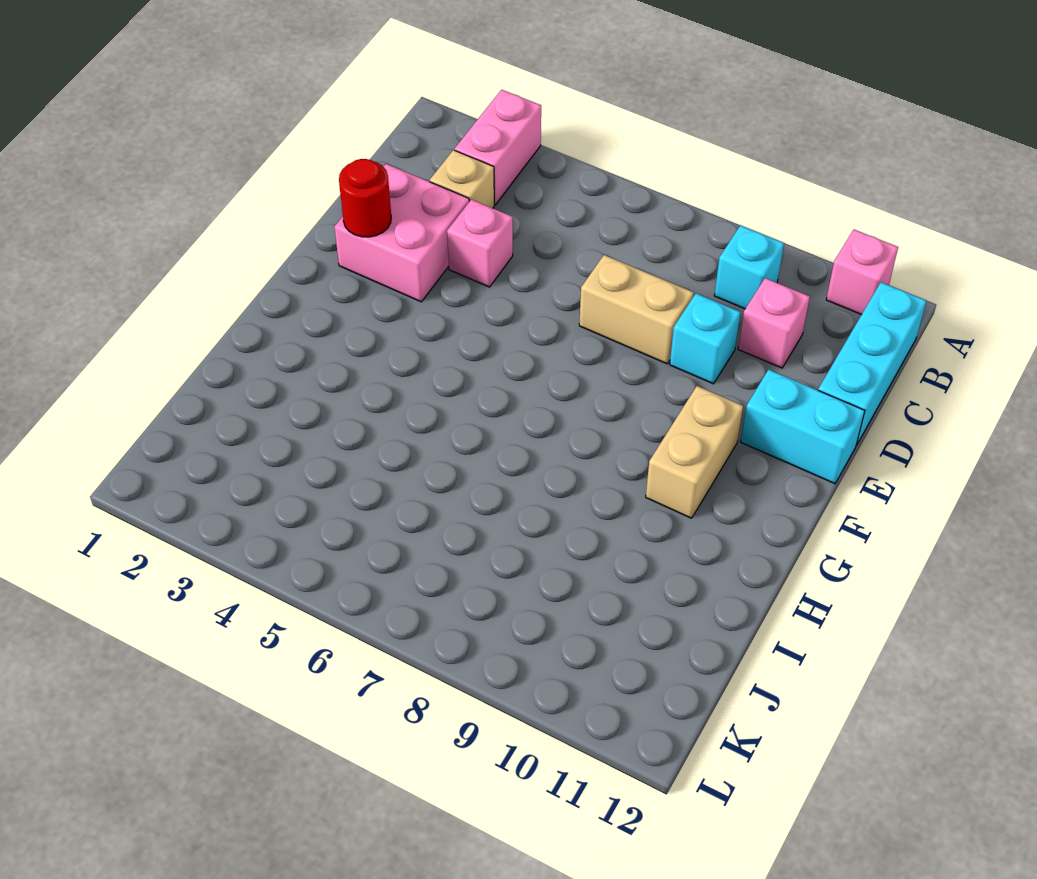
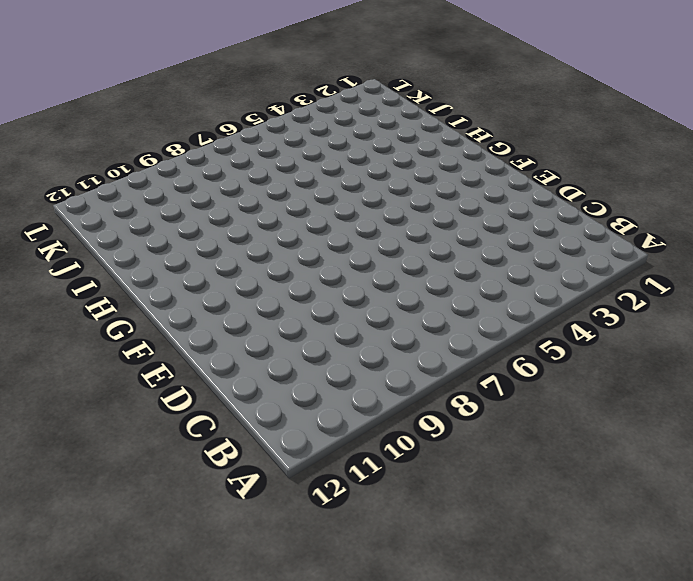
none -> pink brick A3:B3 level 1
none -> pink brick A11 level 1
none -> cyan brick B9 level 1

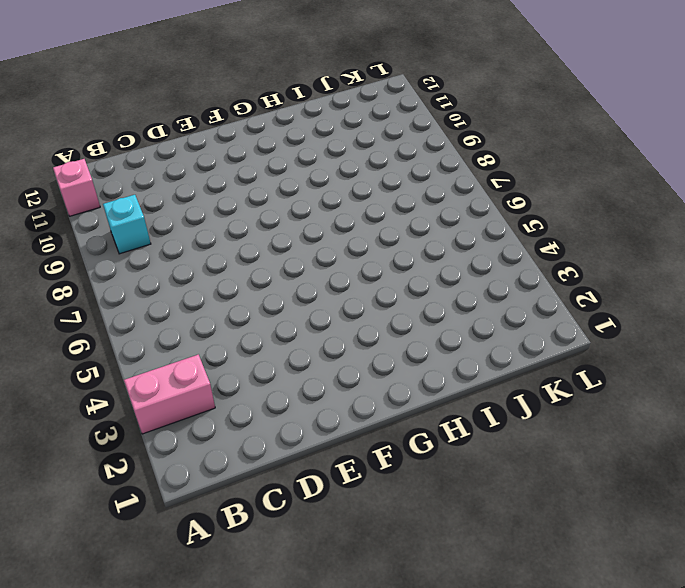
none -> cyan brick B12:D12 level 1
none -> tan brick C3 level 1
none -> pink brick C10 level 1

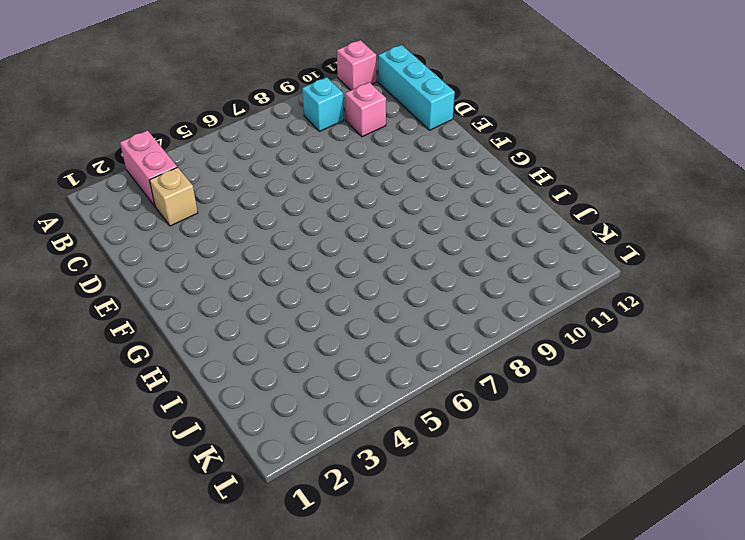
none -> pink brick D2:E3 level 1
none -> pink brick D4 level 1
none -> tan brick D7:D8 level 1

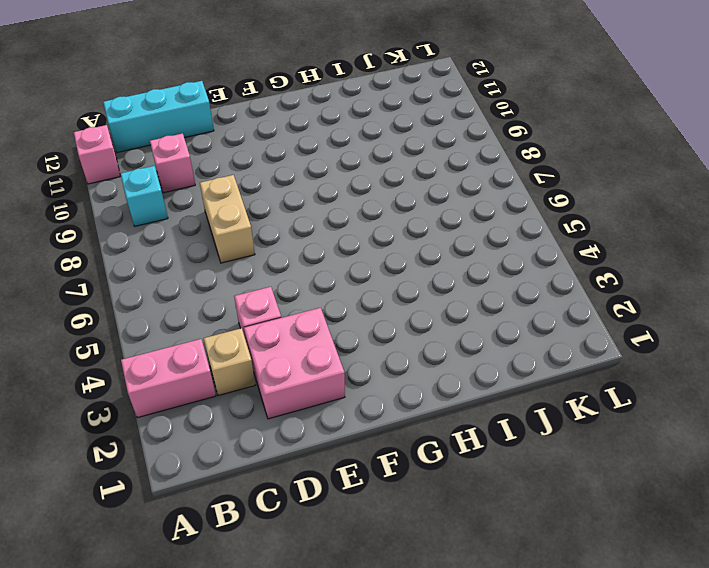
none -> cyan brick D9 level 1
none -> cyan brick E11:E12 level 1
none -> tan brick F10:G10 level 1

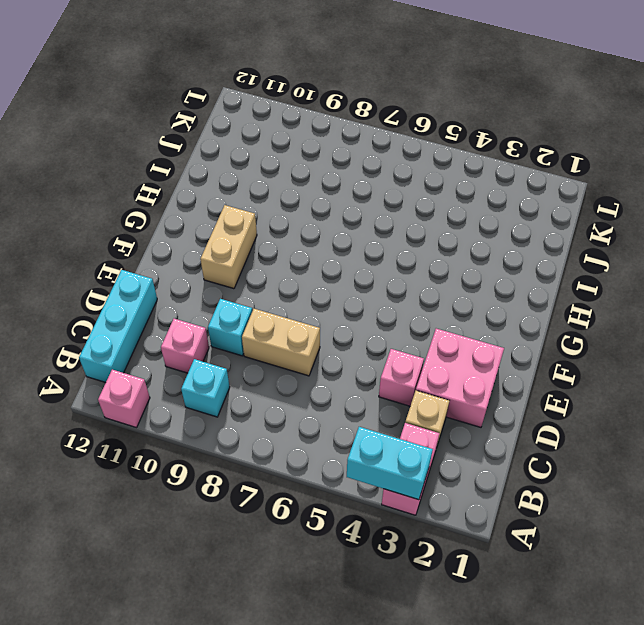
cyan brick A3:A4 level 2 -> cyan brick E11:E12 level 1
none -> red round brick E2 level 2

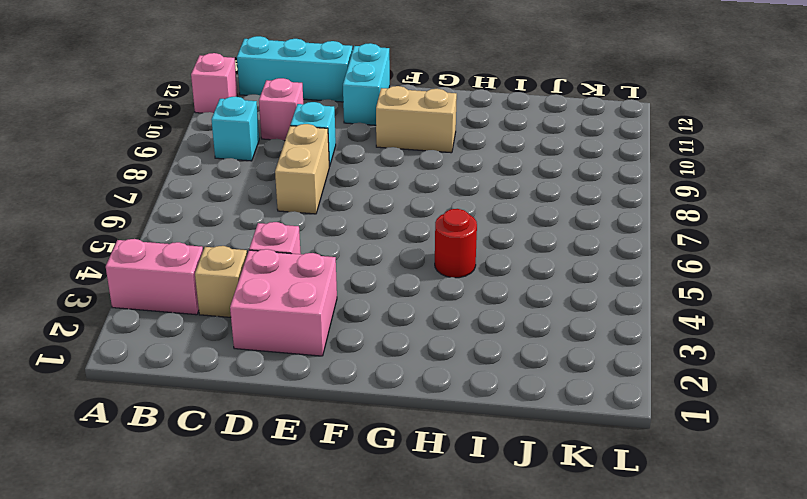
red round brick H5 level 1 -> red round brick E2 level 2

